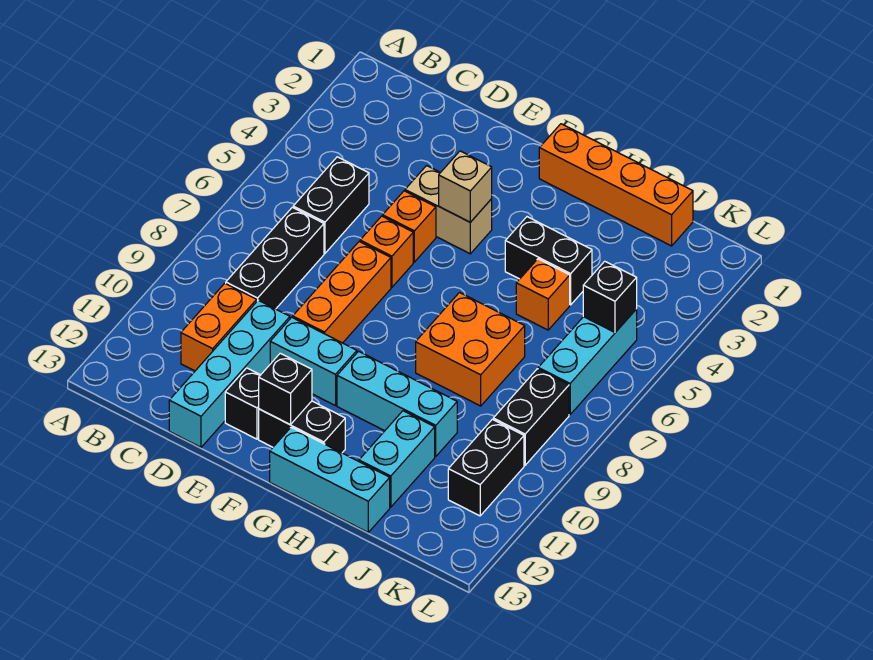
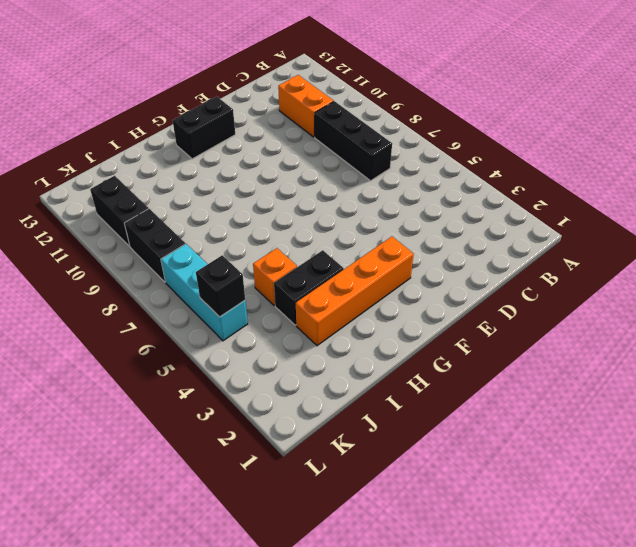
orange brick F3:I3 level 1 -> orange brick G1:J1 level 1
none -> black brick C5:C6 level 1
none -> cyan brick D10:D13 level 1
none -> tan brick E4:F4 level 1

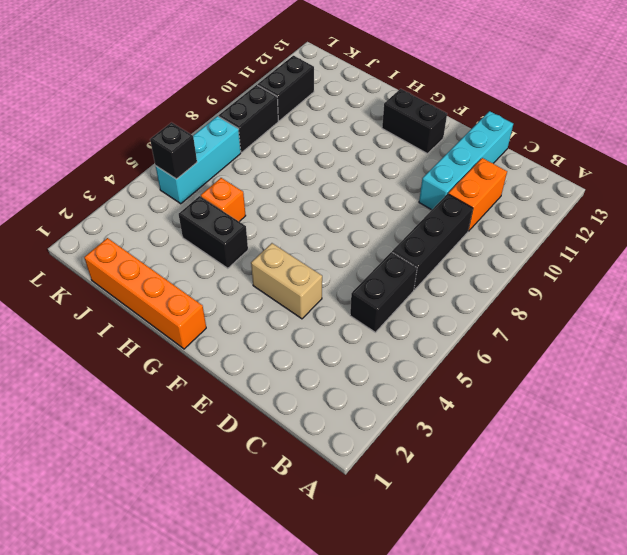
none -> orange brick E5 level 1
none -> orange brick E6 level 1
none -> orange brick E7:E9 level 1

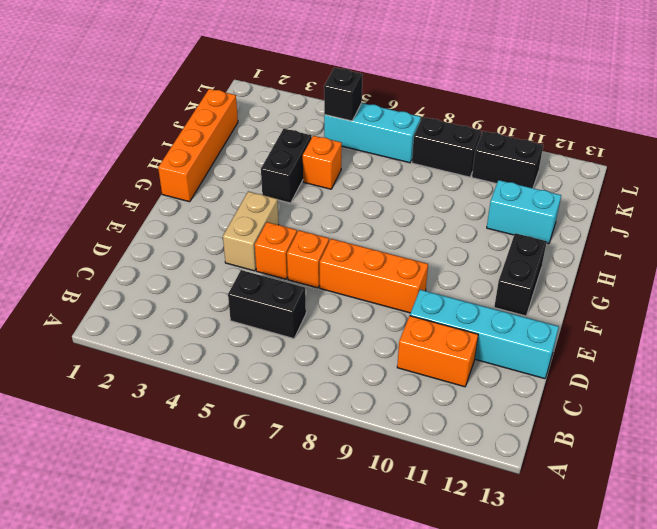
none -> black brick C7:C9 level 1
none -> cyan brick E10:F10 level 1
none -> black brick E12 level 1

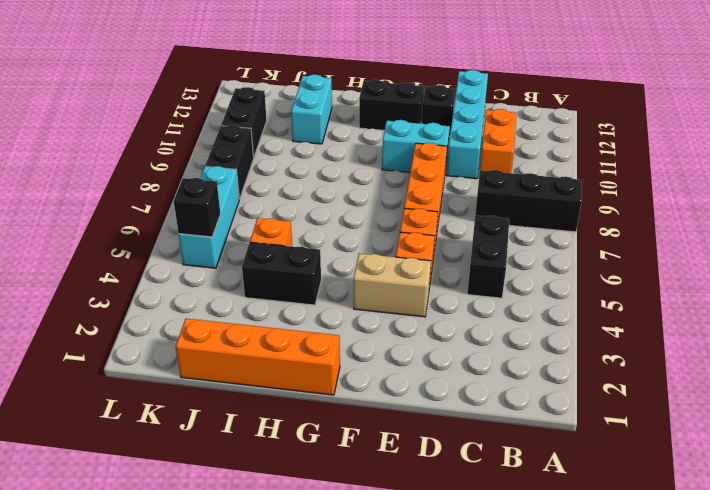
black brick A8:C8 level 1 -> black brick C7:C9 level 1
none -> cyan brick G10:I10 level 1
none -> cyan brick G13:I13 level 1
none -> orange brick H7:I8 level 1

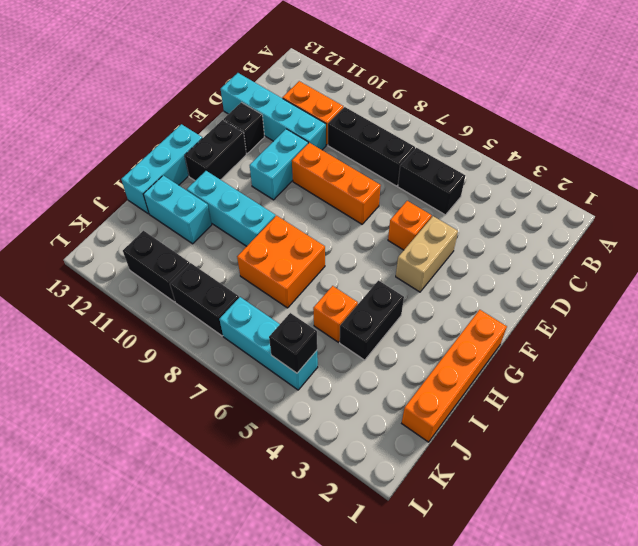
cyan brick H9:H11 level 1 -> cyan brick G10:I10 level 1
none -> orange brick E6 level 1
none -> tan brick F4 level 2
none -> black brick F12 level 2

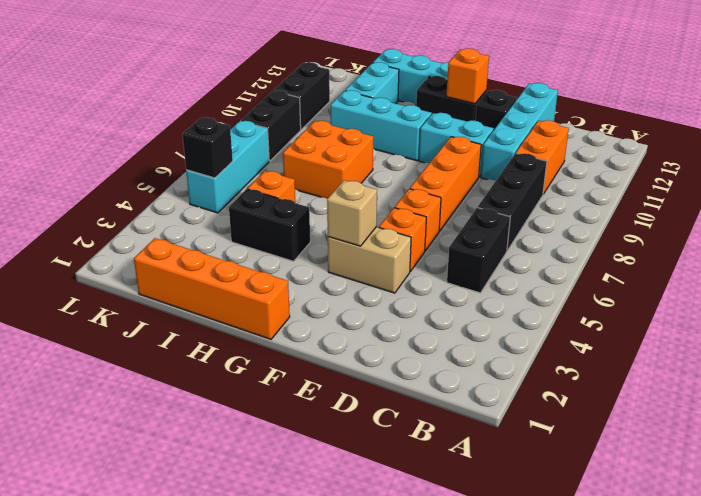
orange brick F12 level 2 -> black brick F12 level 2

